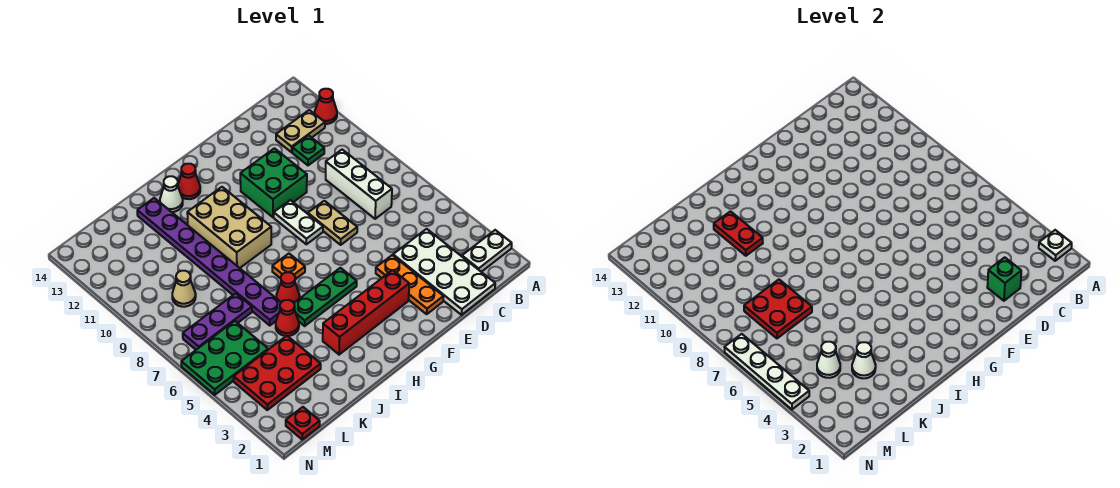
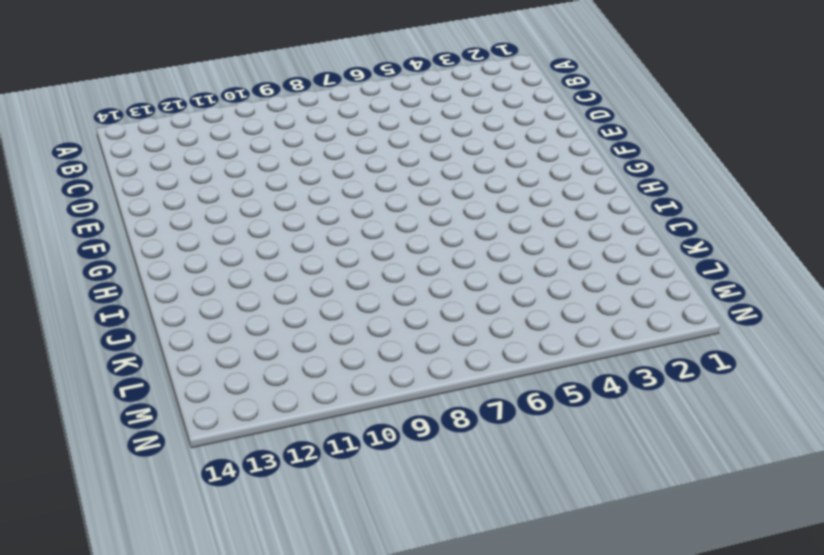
none -> white plate A2:B2 level 1
none -> red cone A12 level 1
none -> tan plate B12:C12 level 1
none -> white plate C1:D4 level 1

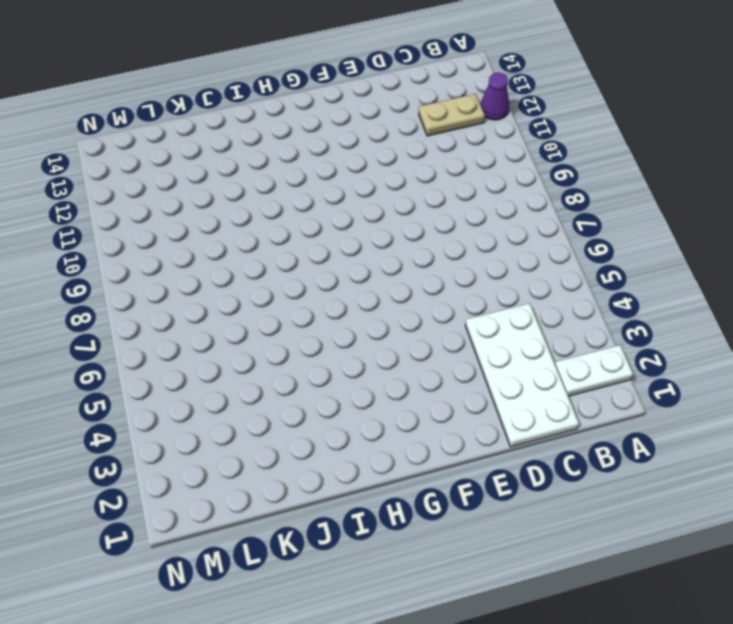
purple cone A12 level 1 -> red cone A12 level 1
none -> white brick C7:C9 level 1
none -> green plate C11 level 1
none -> orange plate E2:E4 level 1
none -> tan plate E7:E8 level 1

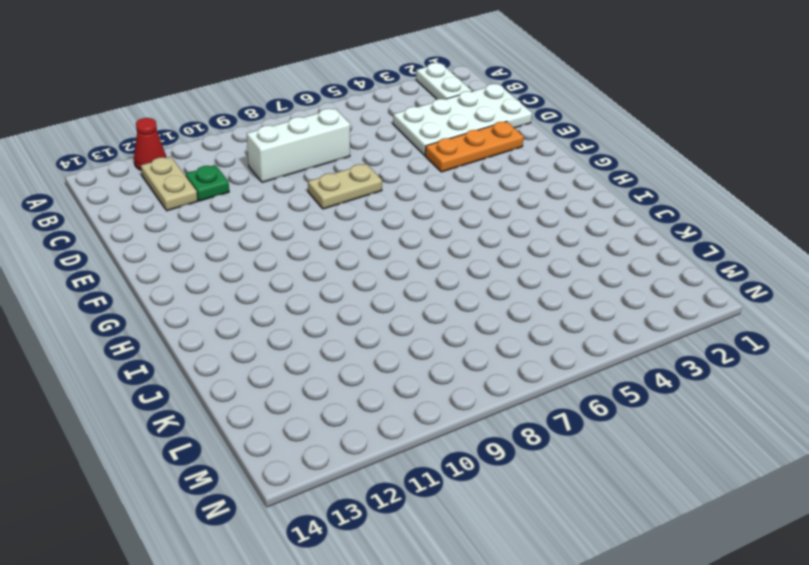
none -> green brick E10:F11 level 1
none -> red brick F3:I3 level 1
none -> white plate F8:F9 level 1
none -> green plate G5:I5 level 1

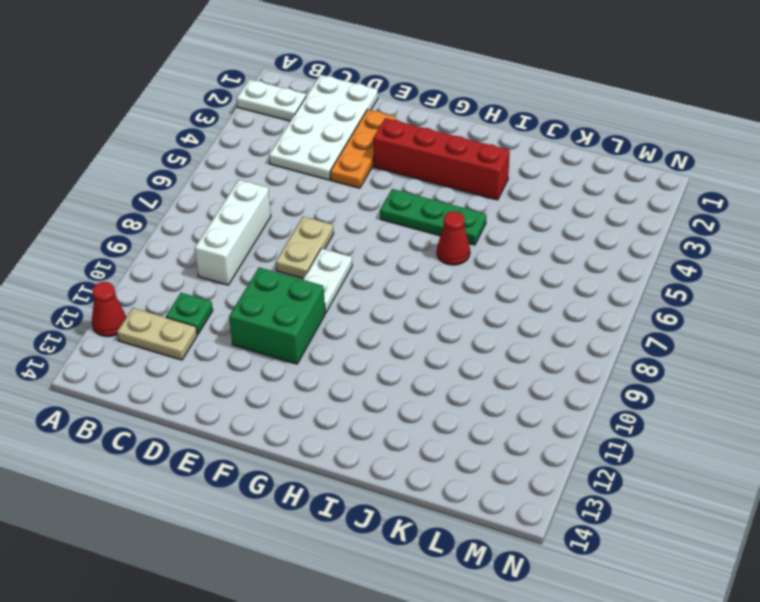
none -> orange plate H7 level 1
none -> tan brick H9:I11 level 1
none -> red cone H13 level 1
none -> white cone I13 level 1

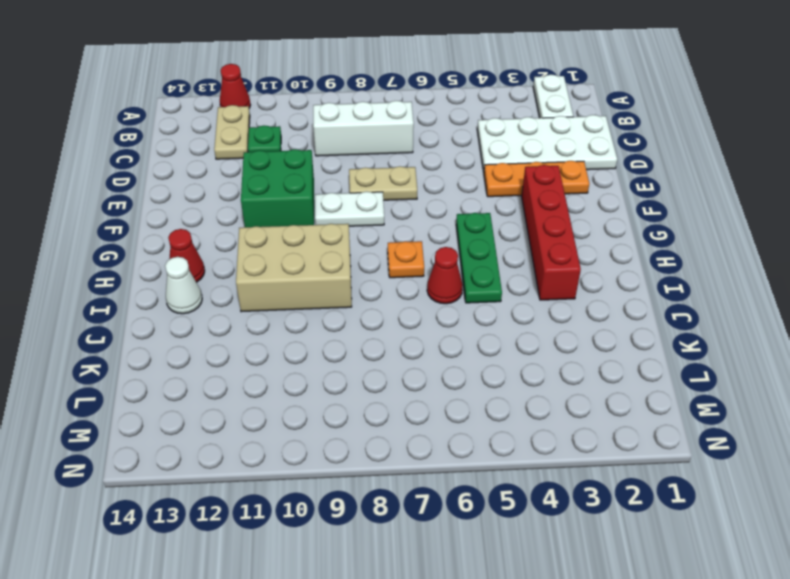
none -> red cone J5 level 1
none -> purple plate J6:J13 level 1
none -> red plate K3:M4 level 1
none -> purple plate K7:M7 level 1

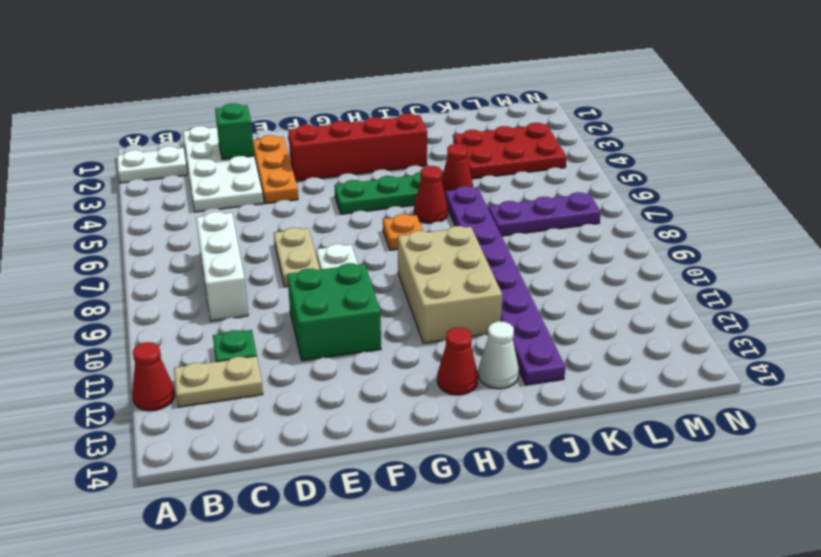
none -> green plate L5:N6 level 1
none -> tan cone L9 level 1
none -> red plate M1 level 1
none -> white plate A2 level 2

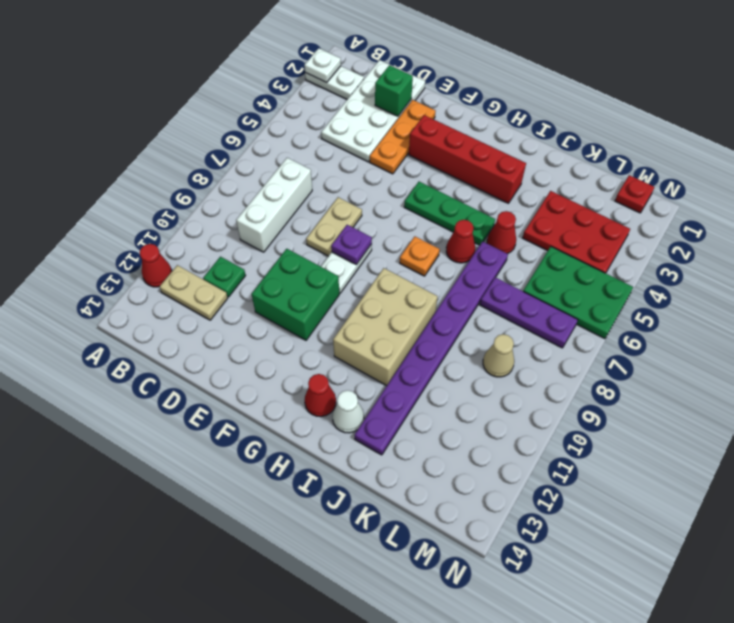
purple plate F8 level 2 -> none
none -> red plate J11:J12 level 2
none -> white cone K3 level 2
none -> red plate K7:L8 level 2
none -> white cone L4 level 2

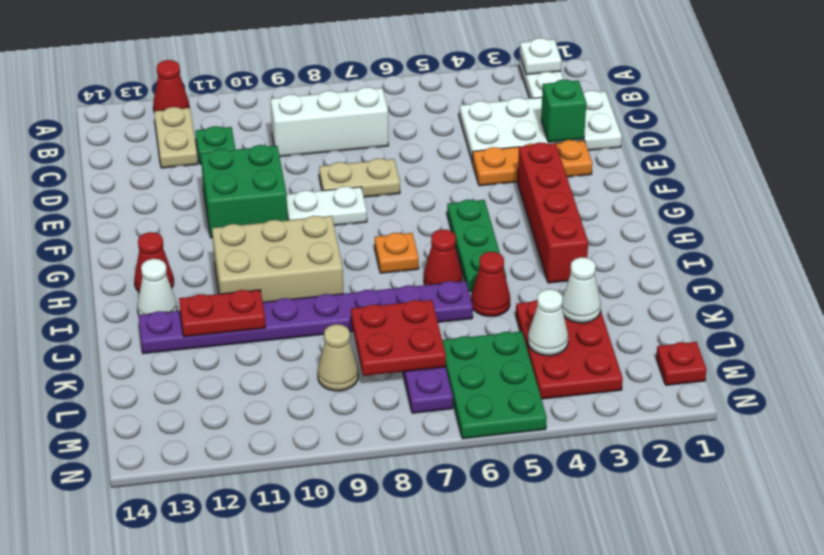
none -> white plate N4:N7 level 2

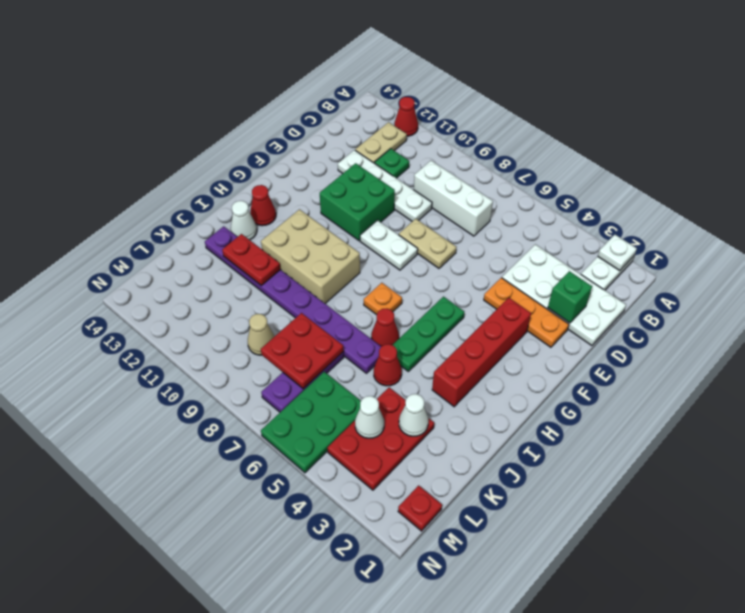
white plate D9:D12 level 1 -> white plate N4:N7 level 2

